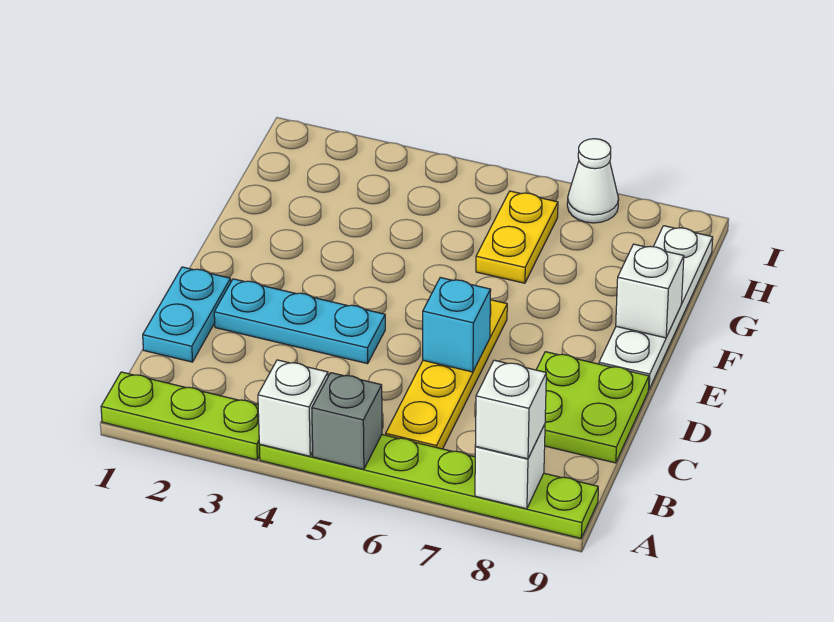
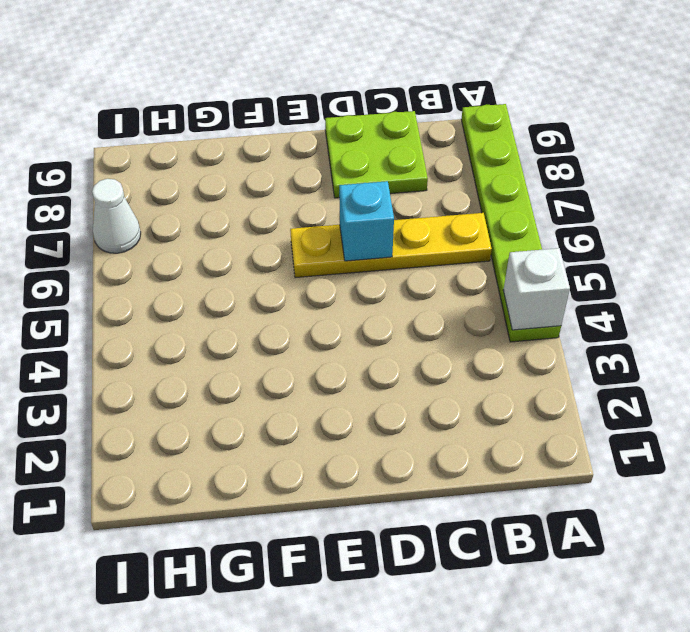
none -> lime plate A1:A3 level 1
none -> cyan plate C1:D1 level 1
none -> cyan plate D2:D4 level 1

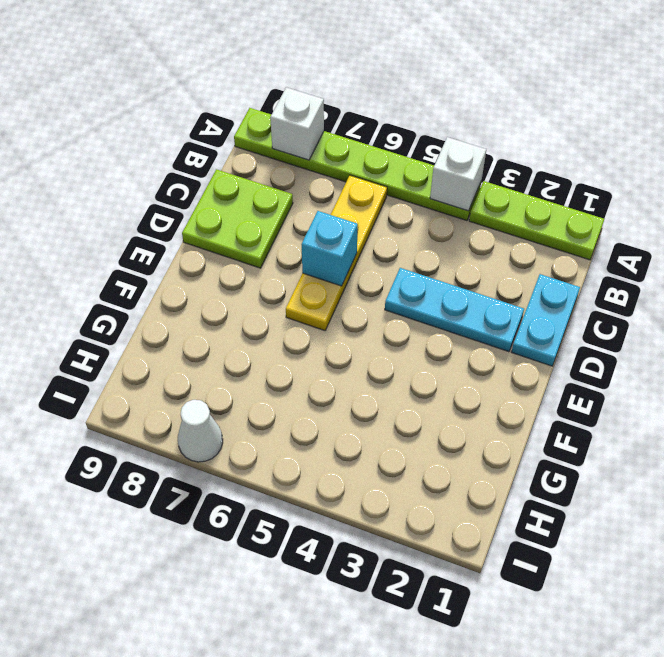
none -> white plate E9:H9 level 1
none -> yellow plate G6:H6 level 1
none -> grey brick A5 level 2

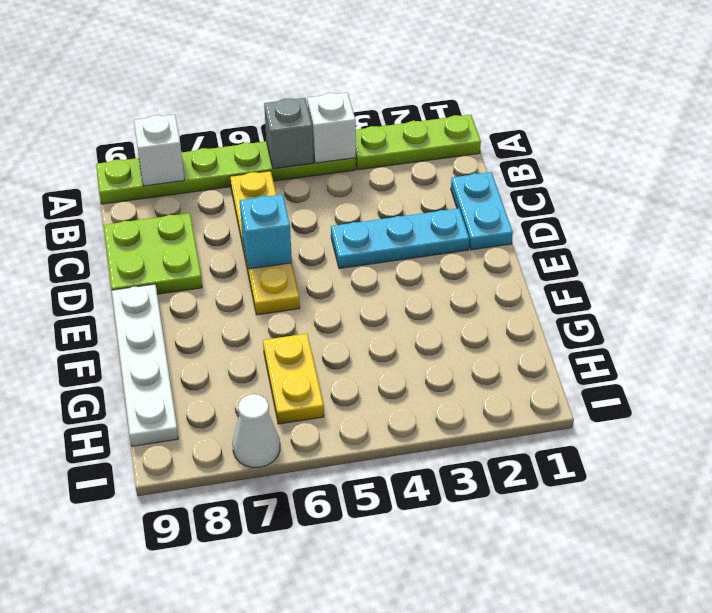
none -> white brick F9 level 2
none -> white brick A8 level 3

